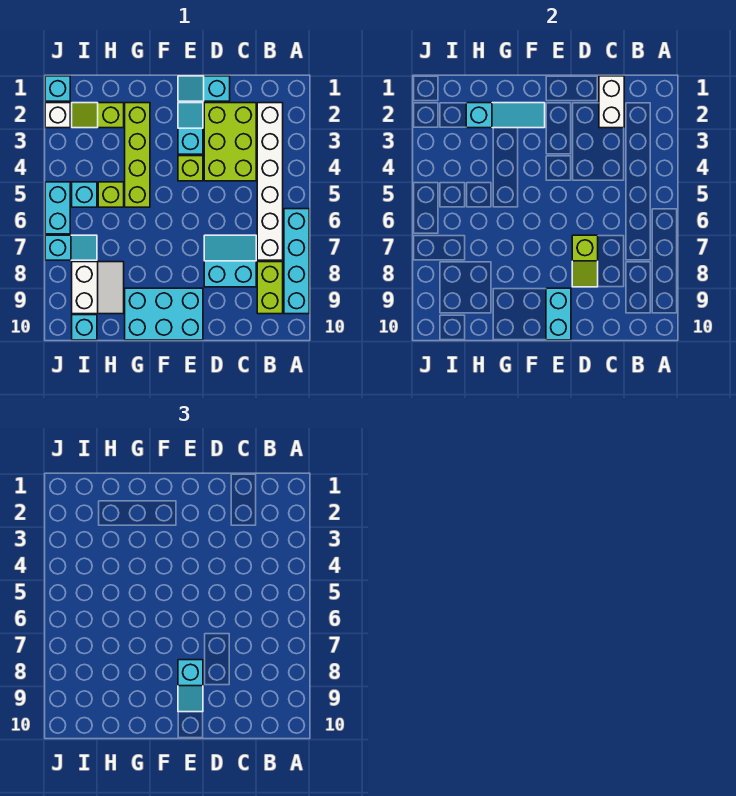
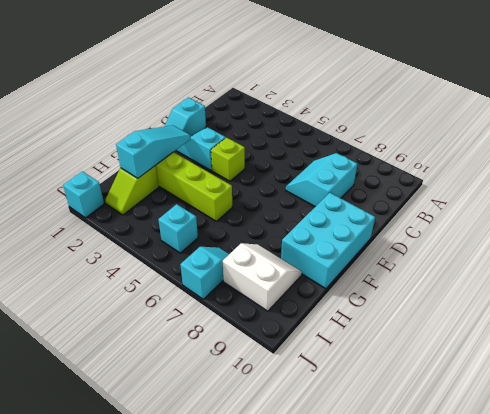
none -> cyan brick A6:A9 level 1
none -> white brick B2:B7 level 1
none -> lime brick B8:B9 level 1

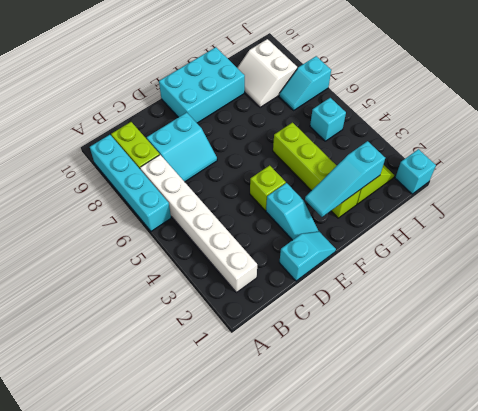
none -> lime brick C2:D4 level 1
none -> lime brick H5 level 1
none -> cyan brick I10 level 1

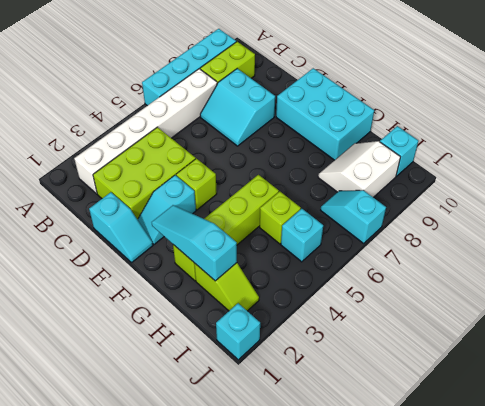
none -> white brick J2 level 1
none -> cyan brick J5:J6 level 1
none -> white brick C1:C2 level 2

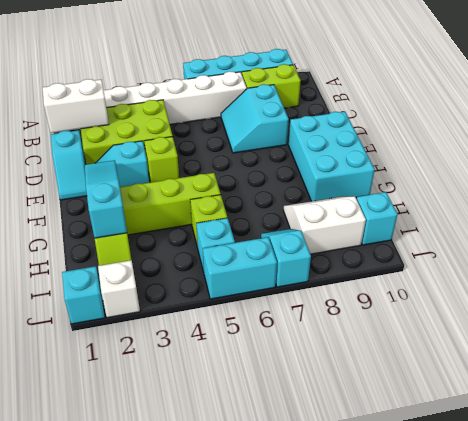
none -> lime slope D7:D8 level 2 top 7
none -> cyan brick E9:E10 level 2
none -> cyan slope E8:E9 level 3 top 8

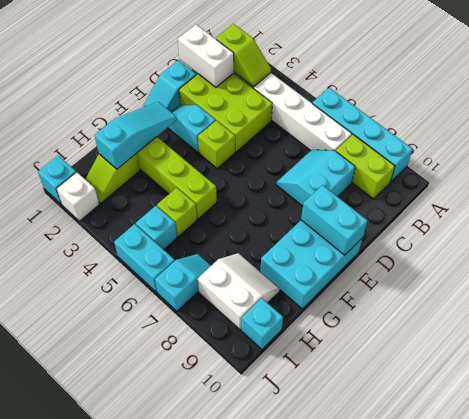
lime slope B2:B3 level 2 top 2 -> lime slope D7:D8 level 2 top 7
none -> cyan slope E8:E9 level 3 top 8

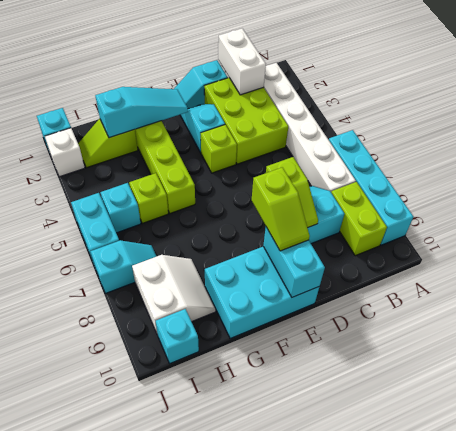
lime slope E8:E9 level 3 top 8 -> cyan slope E8:E9 level 3 top 8

